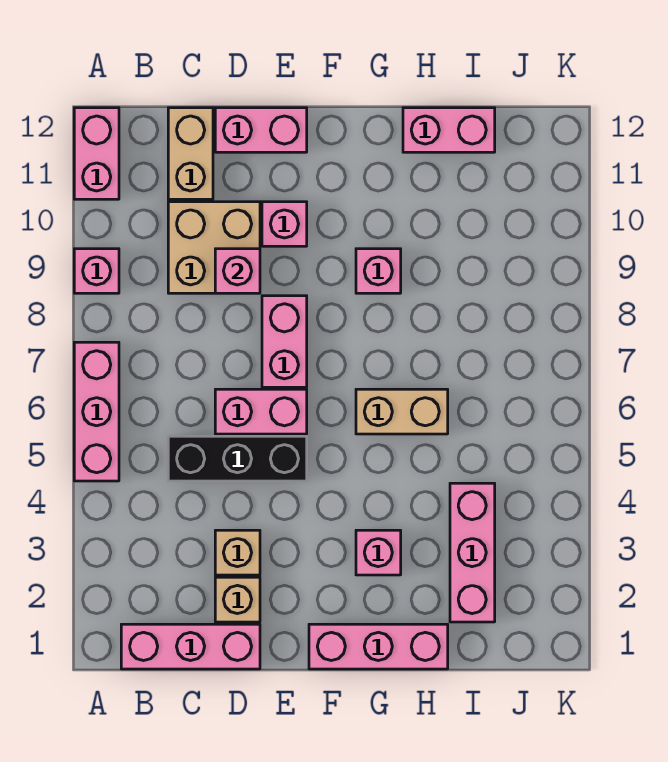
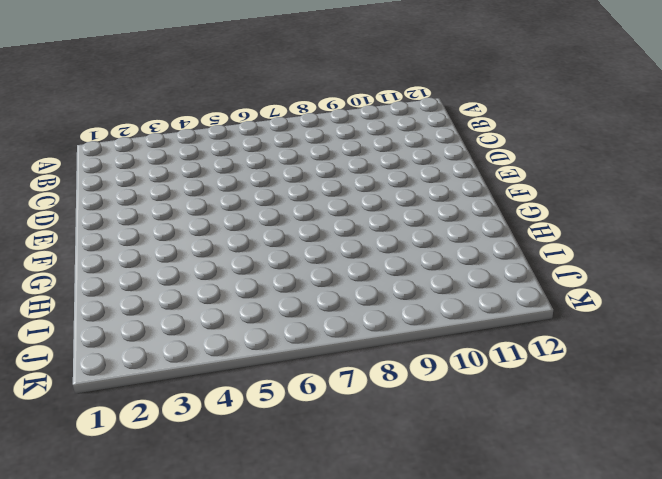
none -> pink brick A5:A7 level 1
none -> pink brick A9 level 1
none -> pink brick A11:A12 level 1

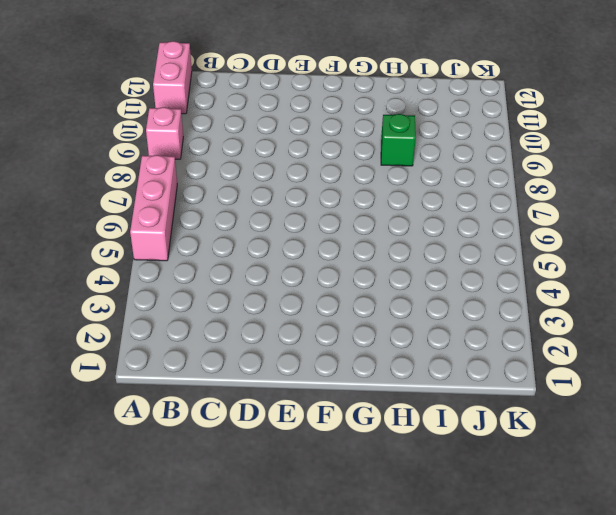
green brick H9 level 1 -> none
none -> pink brick B1:D1 level 1
none -> black brick C5:E5 level 1
none -> tan brick C9:D10 level 1

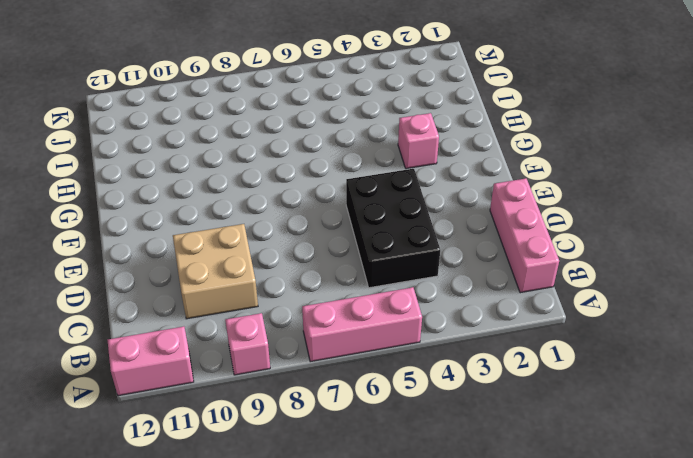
black brick C4:E5 level 1 -> black brick C5:E5 level 1
none -> tan brick C11:C12 level 1
none -> tan brick D2 level 1
none -> tan brick D3 level 1

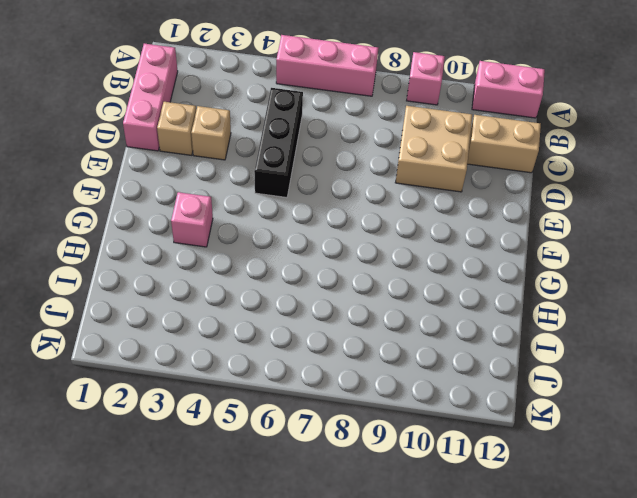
none -> pink brick D6:E6 level 1
none -> pink brick D12:E12 level 1
none -> pink brick E7:E8 level 1

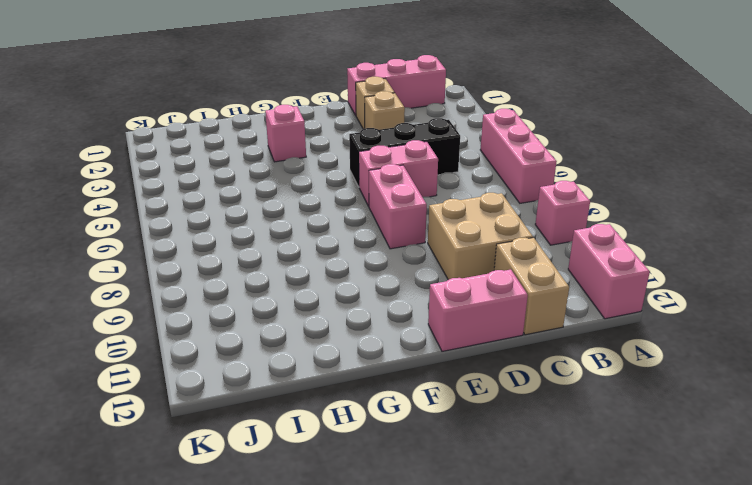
none -> pink brick E10 level 1
none -> pink brick F1:H1 level 1
none -> tan brick G6:H6 level 1

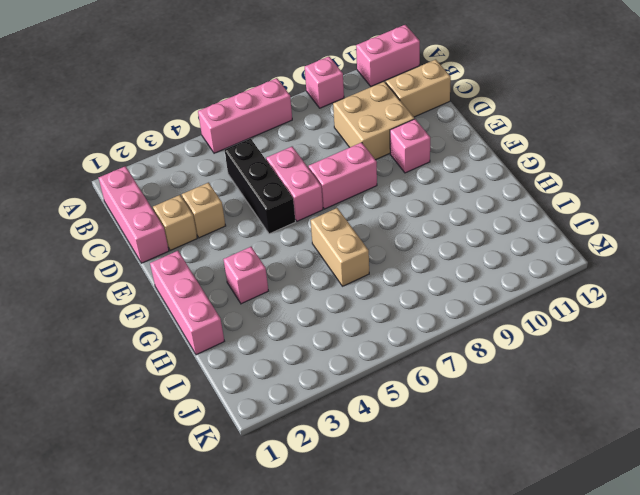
none -> pink brick D12:E12 level 1
none -> pink brick G9 level 1
none -> pink brick H12:I12 level 1

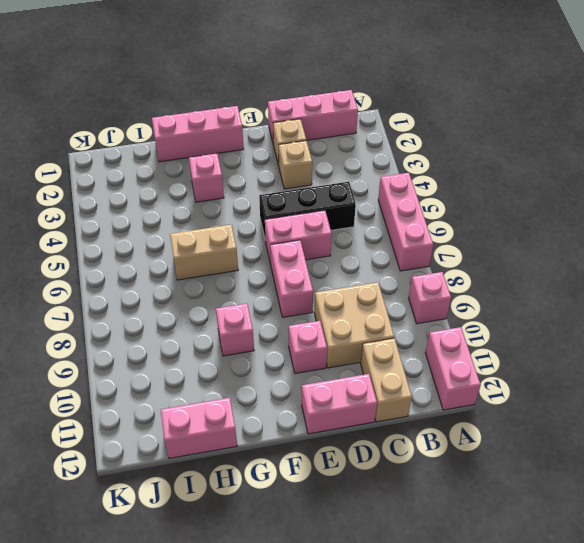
none -> pink brick I2:I4 level 1
none -> pink brick D9 level 2

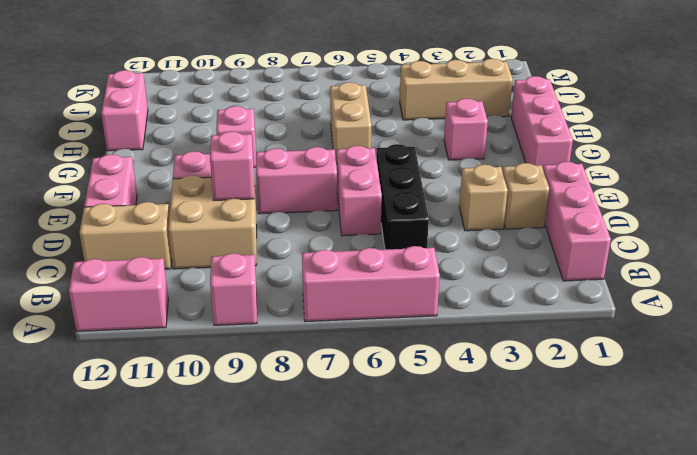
tan brick I2:I4 level 1 -> pink brick I2:I4 level 1

